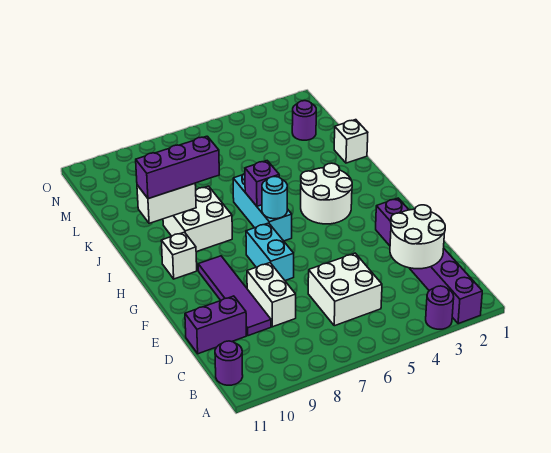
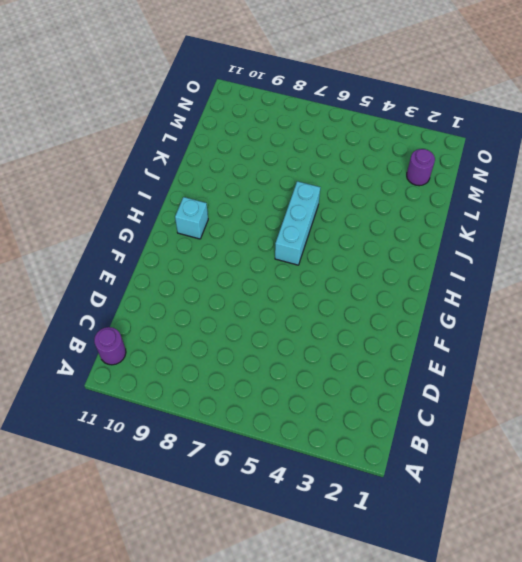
cyan brick H10 level 1 -> white brick H10 level 1
none -> purple brick A2:F2 level 1
none -> purple round brick A3 level 1
none -> white brick C5:D6 level 1

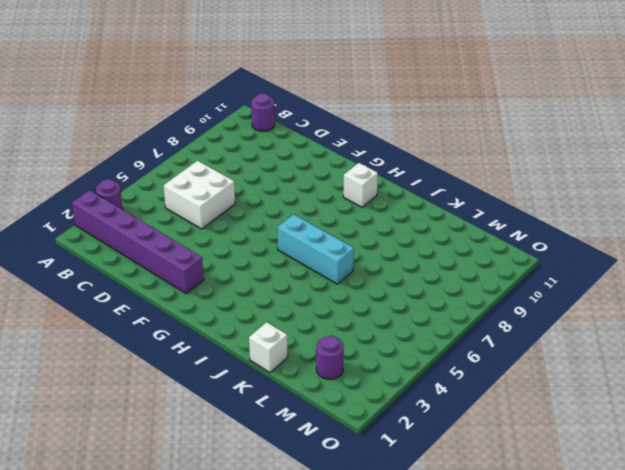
none -> white brick D8:E8 level 1
none -> purple tile D9:G9 level 1
none -> purple brick D10:D11 level 1

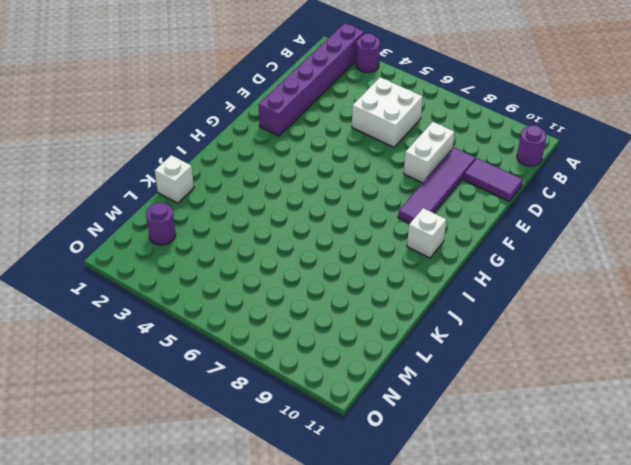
purple tile D10:D11 level 1 -> purple brick D10:D11 level 1
none -> cyan brick F7:G7 level 1
none -> white round brick H3:I4 level 1
none -> cyan brick H6:J6 level 1

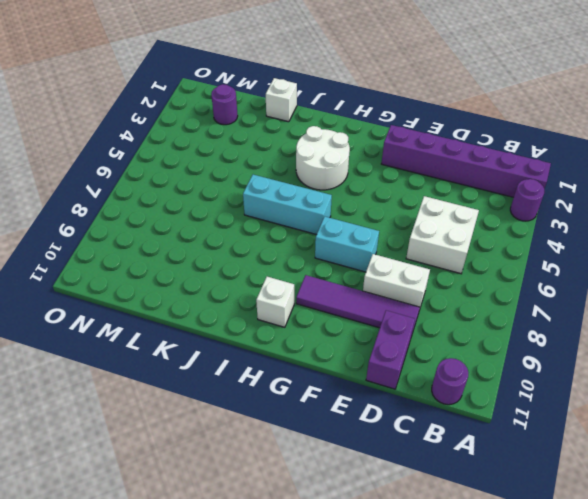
none -> white brick I8:J9 level 1
none -> white round brick C2:D3 level 2
none -> cyan round brick H6 level 2

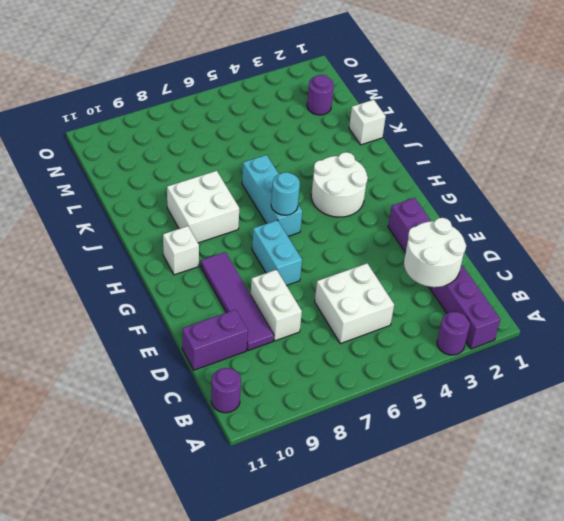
none -> purple brick I6 level 2
none -> white brick J9:J10 level 2
none -> purple brick J8:J10 level 3

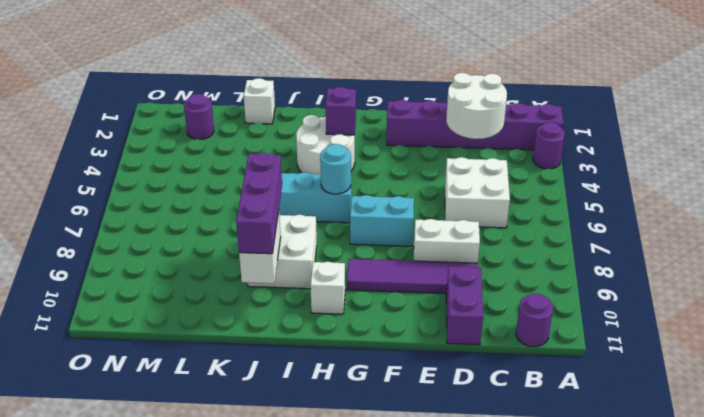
purple brick H3 level 2 -> purple brick I6 level 2

